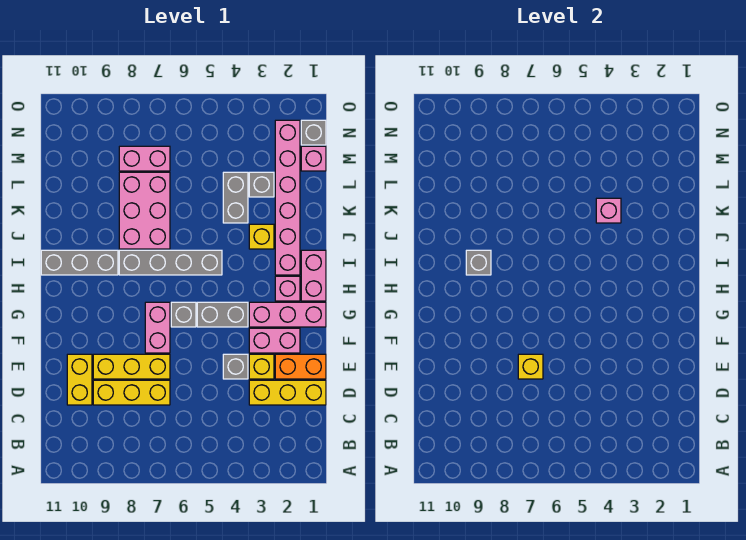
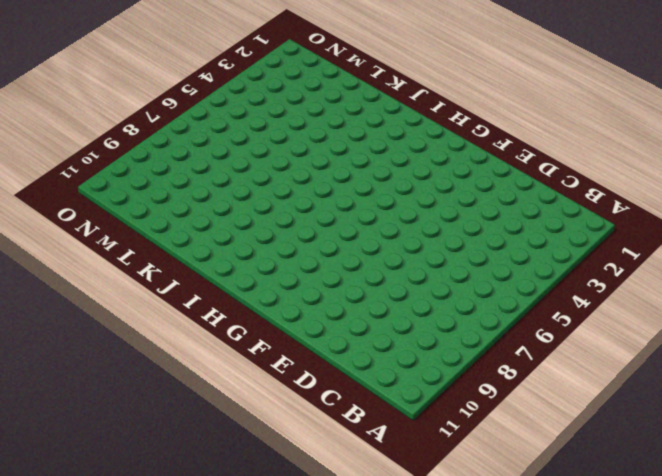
none -> yellow brick D1:D3 level 1
none -> yellow brick D7:D9 level 1
none -> yellow brick D10:E10 level 1

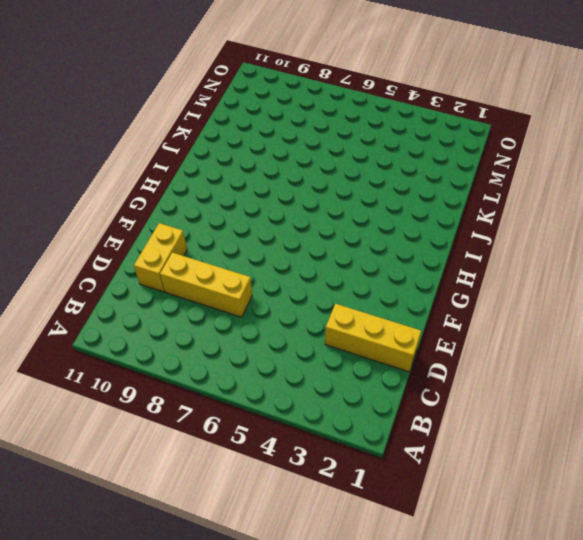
none -> orange brick E1:E2 level 1
none -> yellow brick E3 level 1
none -> grey brick E4 level 1

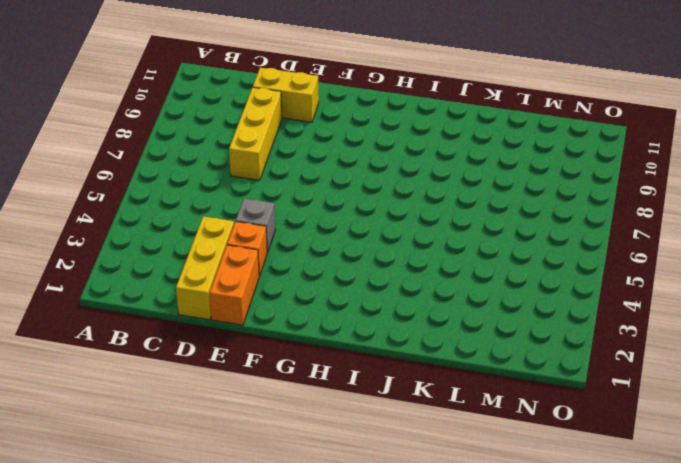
orange brick E3 level 1 -> yellow brick E3 level 1
none -> yellow brick E7:E9 level 1
none -> pink brick F2:F3 level 1
none -> pink brick F7:G7 level 1

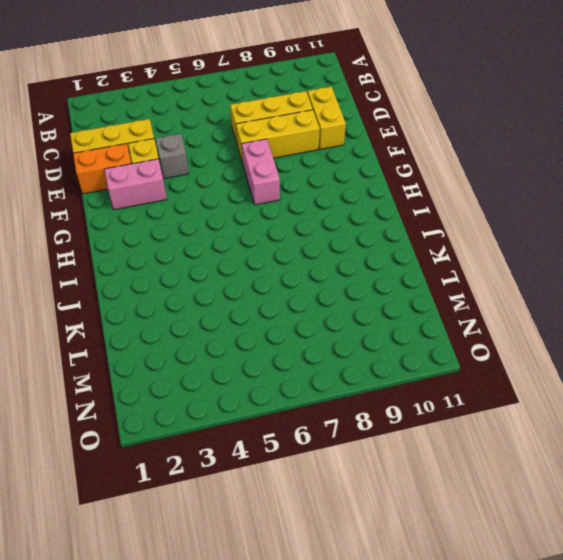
none -> pink brick G1:G3 level 1
none -> grey brick G4:G5 level 1
none -> grey brick G6 level 1

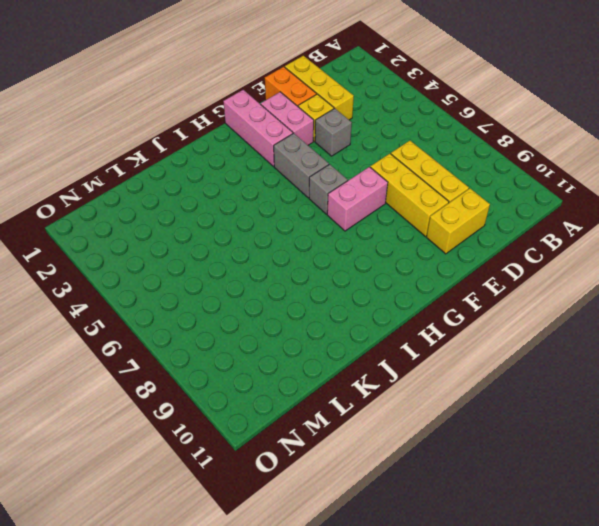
none -> pink brick H1:I1 level 1
none -> pink brick H2 level 1
none -> pink brick I2:N2 level 1

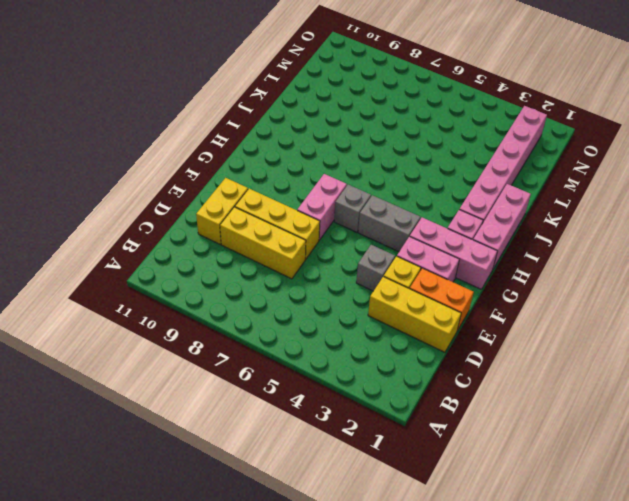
pink brick H1:J1 level 1 -> pink brick H1:I1 level 1
none -> grey brick I5:I8 level 1
none -> grey brick I9:I11 level 1
none -> yellow brick J3 level 1

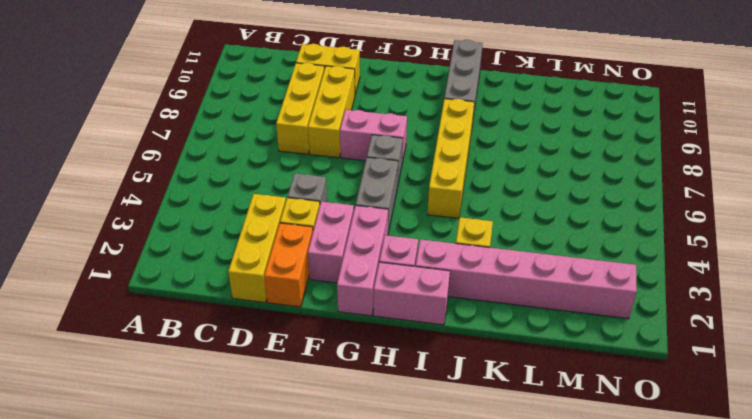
yellow brick I5:I8 level 1 -> grey brick I5:I8 level 1
none -> pink brick J7:L8 level 1
none -> grey brick K4:L4 level 1
none -> grey brick L3 level 1

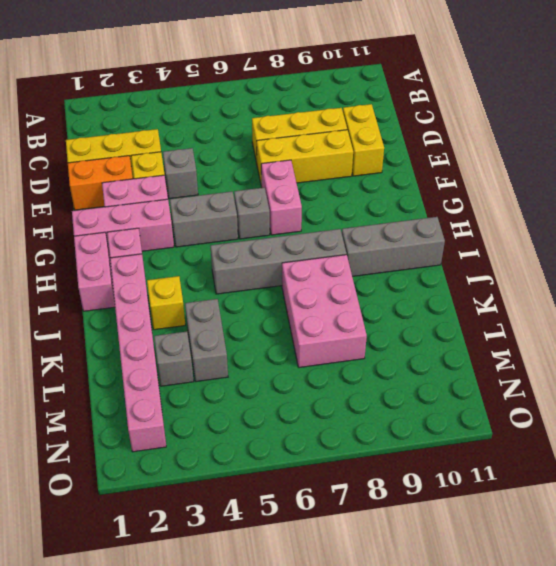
none -> pink brick M1 level 1
none -> pink brick M7:M8 level 1
none -> grey brick N1 level 1

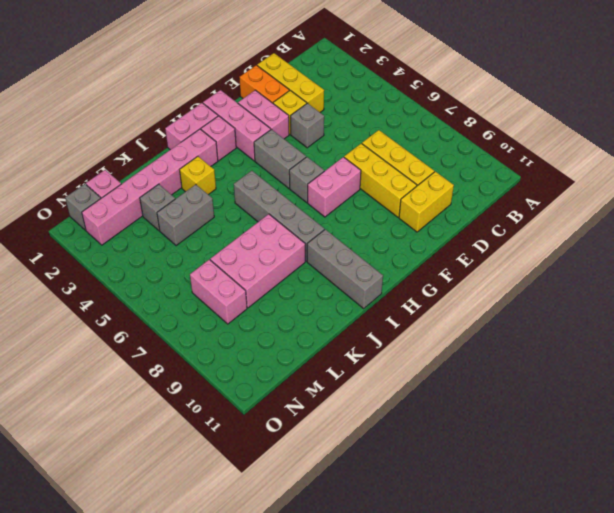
none -> yellow brick E7 level 2
none -> grey brick I9 level 2
none -> pink brick K4 level 2

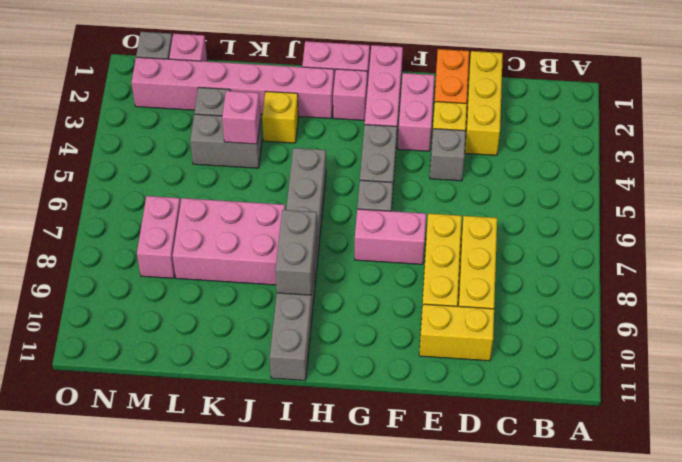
grey brick I8:I9 level 2 -> grey brick I9 level 2
none -> yellow brick E7 level 2

